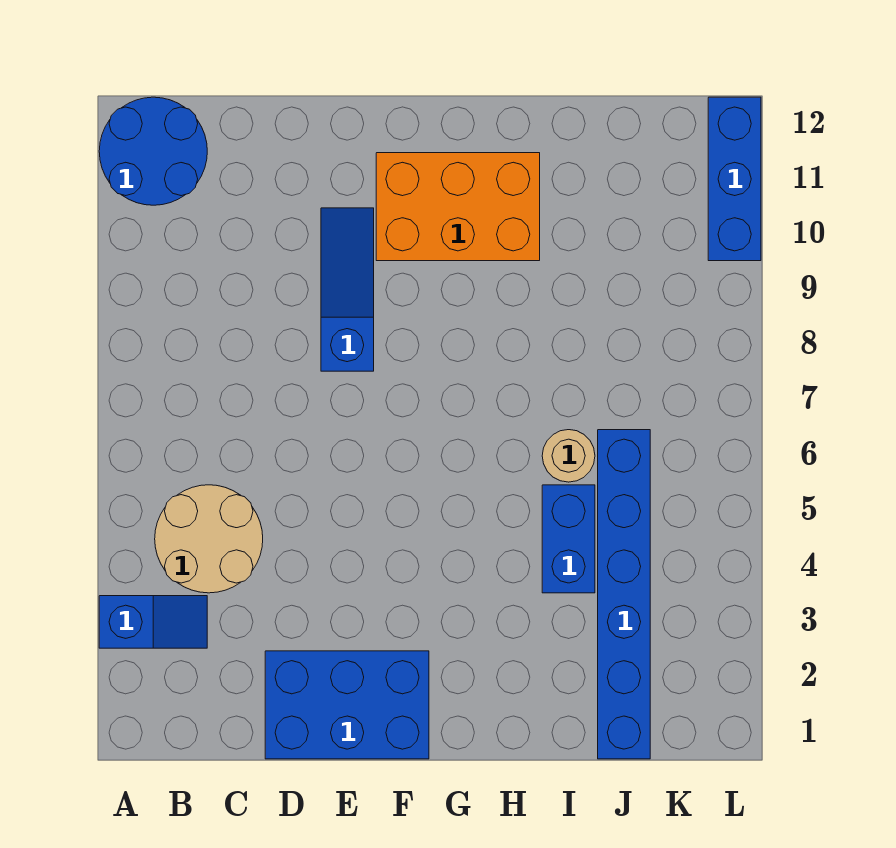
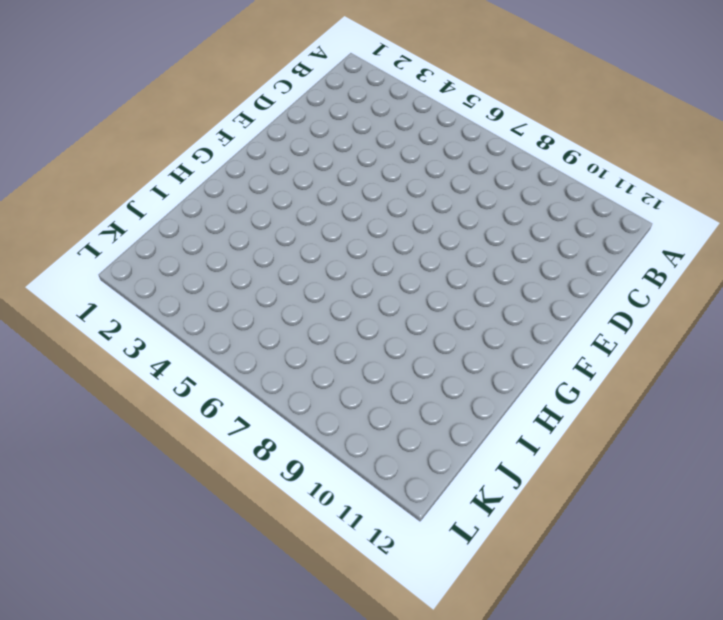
none -> blue slope A3:B3 level 1 top A
none -> blue round brick A11:B12 level 1

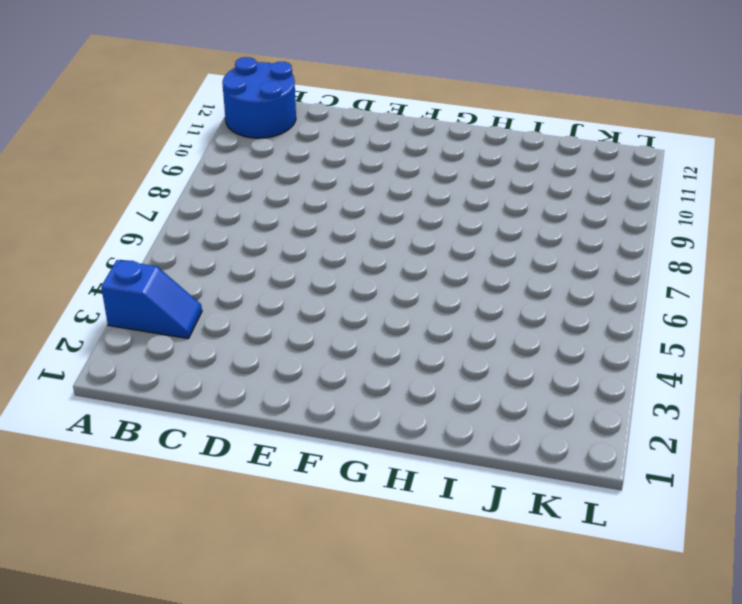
none -> tan round brick B4:C5 level 1
none -> blue brick D1:F2 level 1

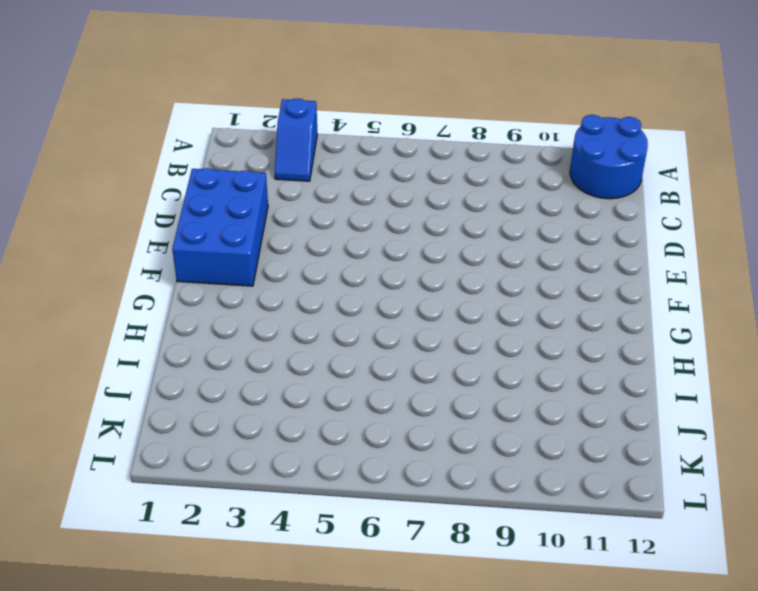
none -> tan round brick B4:C5 level 1
none -> blue slope E8:E10 level 1 top 8

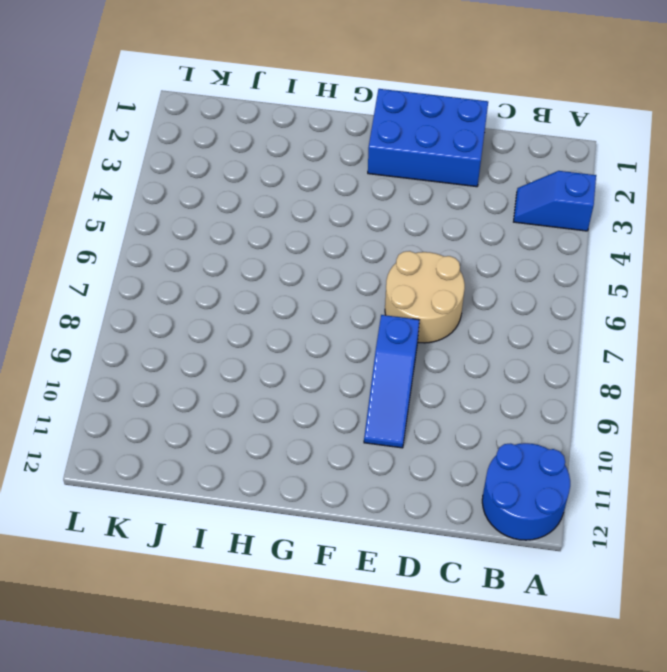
tan round brick D6:E7 level 1 -> tan round brick B4:C5 level 1
none -> orange brick F10:H11 level 1
none -> blue brick I4:I5 level 1

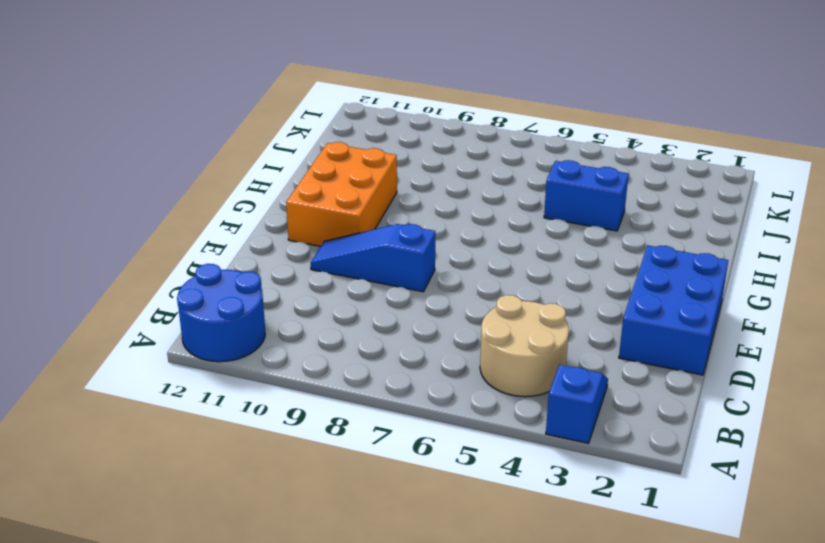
none -> tan round brick I6 level 1
none -> blue brick J1:J6 level 1

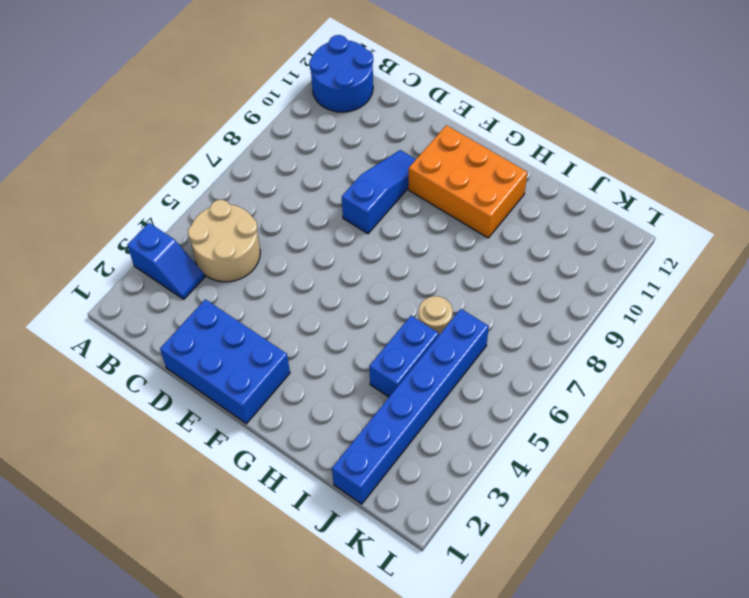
none -> blue brick L10:L12 level 1

